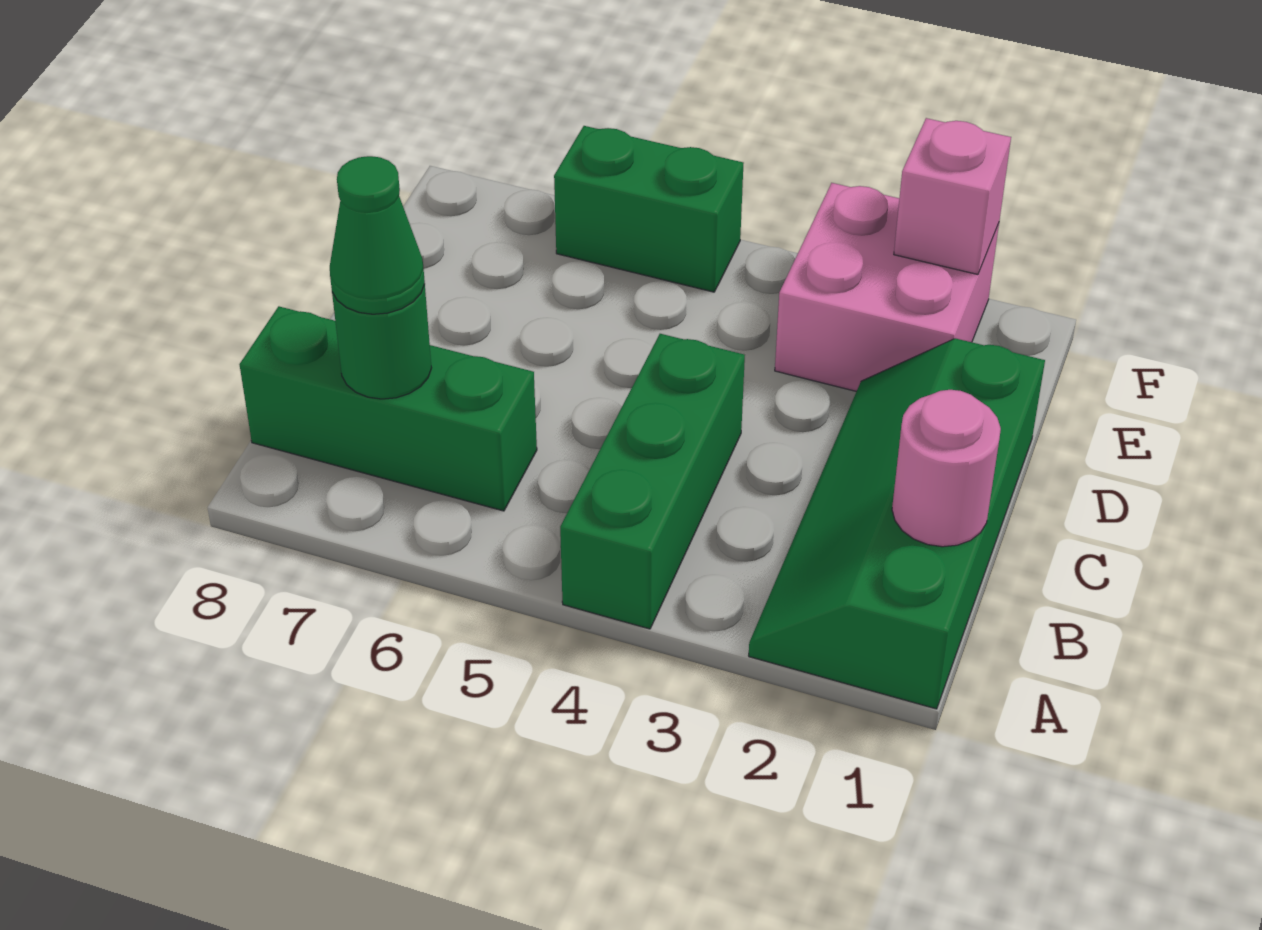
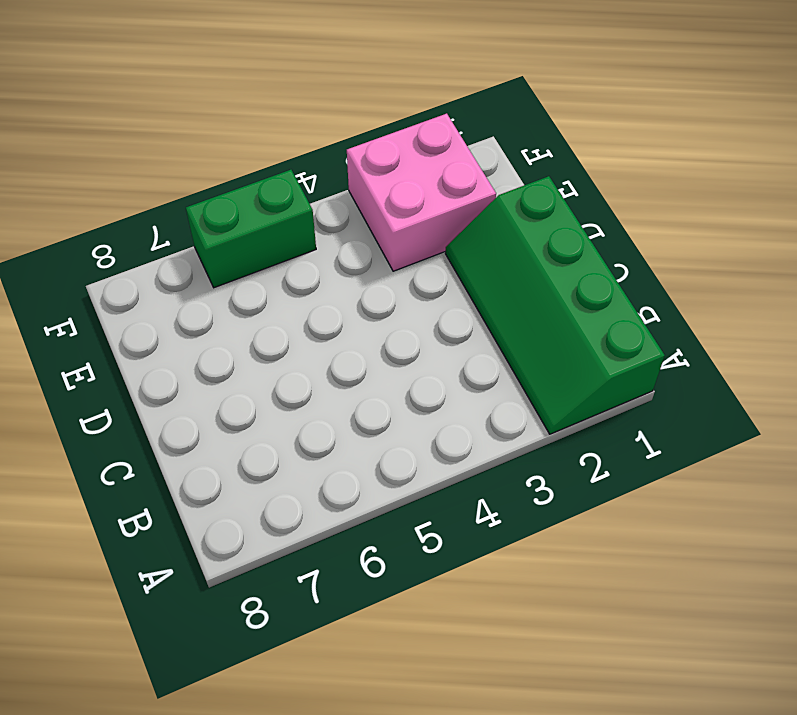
none -> green brick A4:C4 level 1
none -> green brick B6:B8 level 1

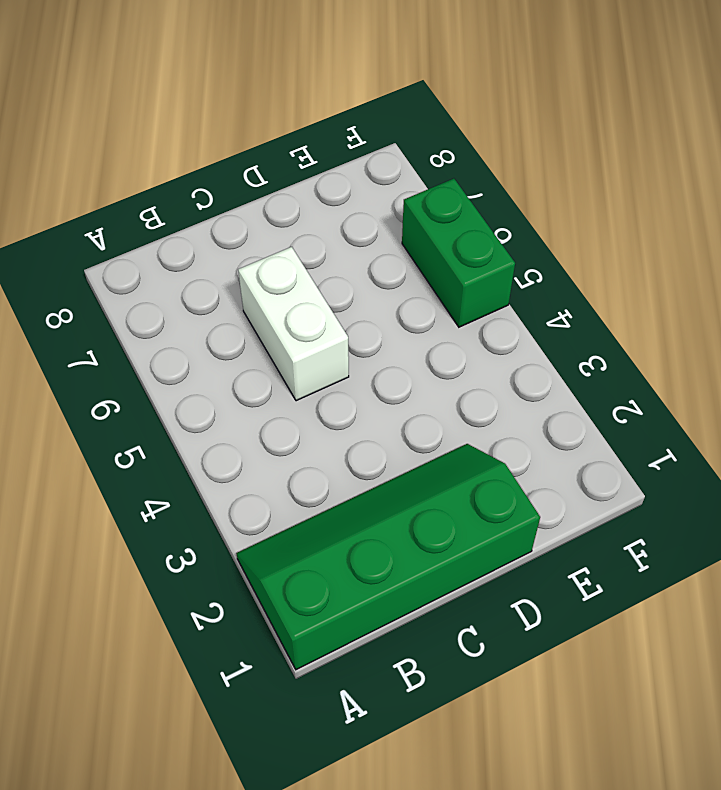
white brick C5:C6 level 1 -> none
none -> green brick A4:C4 level 1
none -> green brick B6:B8 level 1

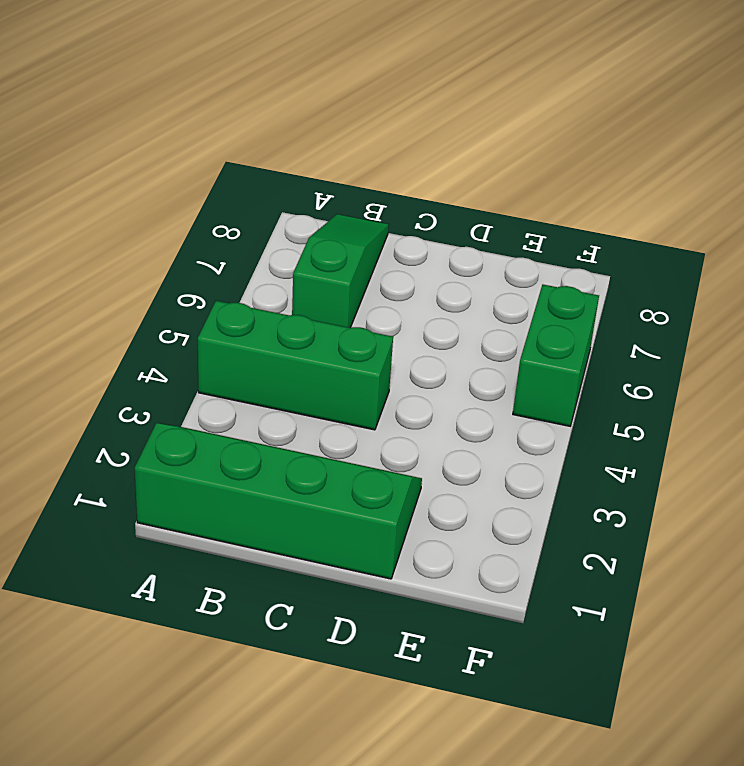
green slope B6:B8 level 1 top 6 -> green brick B6:B8 level 1
none -> pink brick E2:F3 level 1
none -> pink round brick B1 level 2

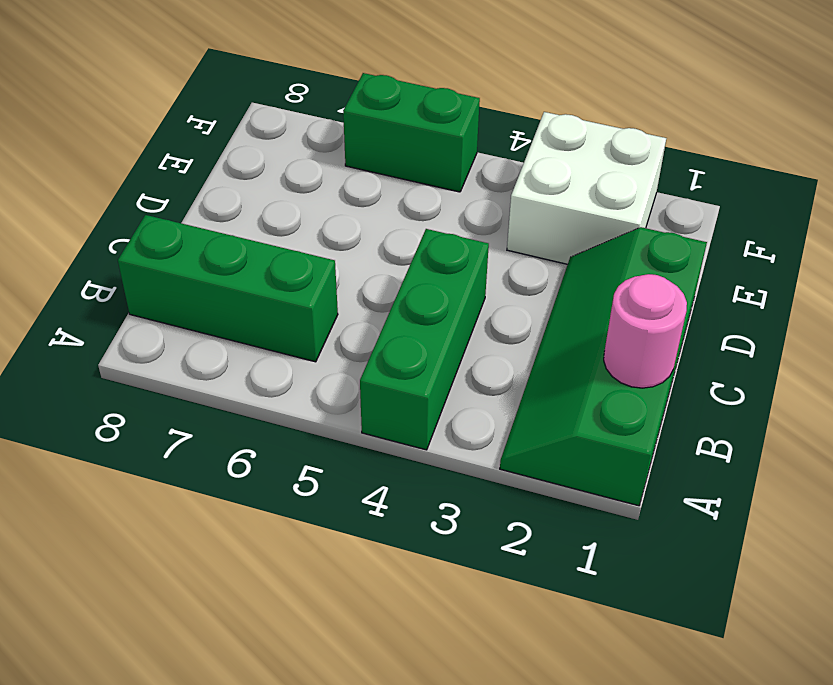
white brick E2:F3 level 1 -> pink brick E2:F3 level 1
none -> green round brick B7 level 2
none -> pink brick F2 level 2

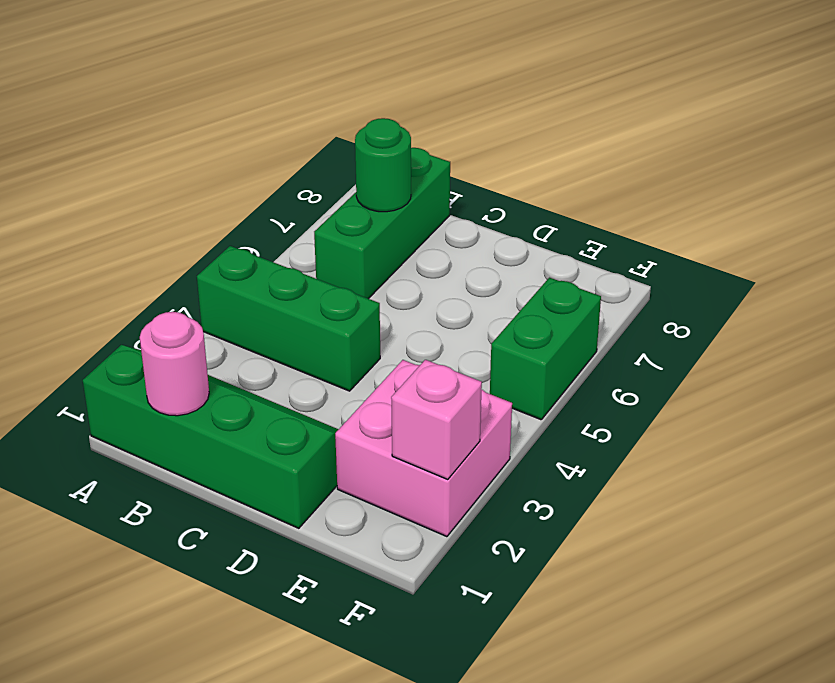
none -> green cone B7 level 3

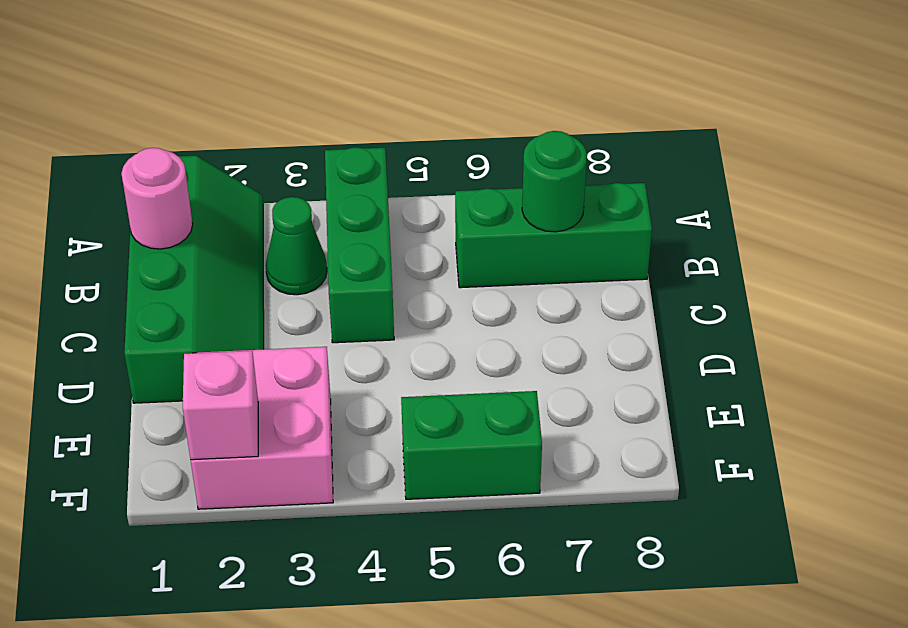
green cone B3 level 1 -> green cone B7 level 3

